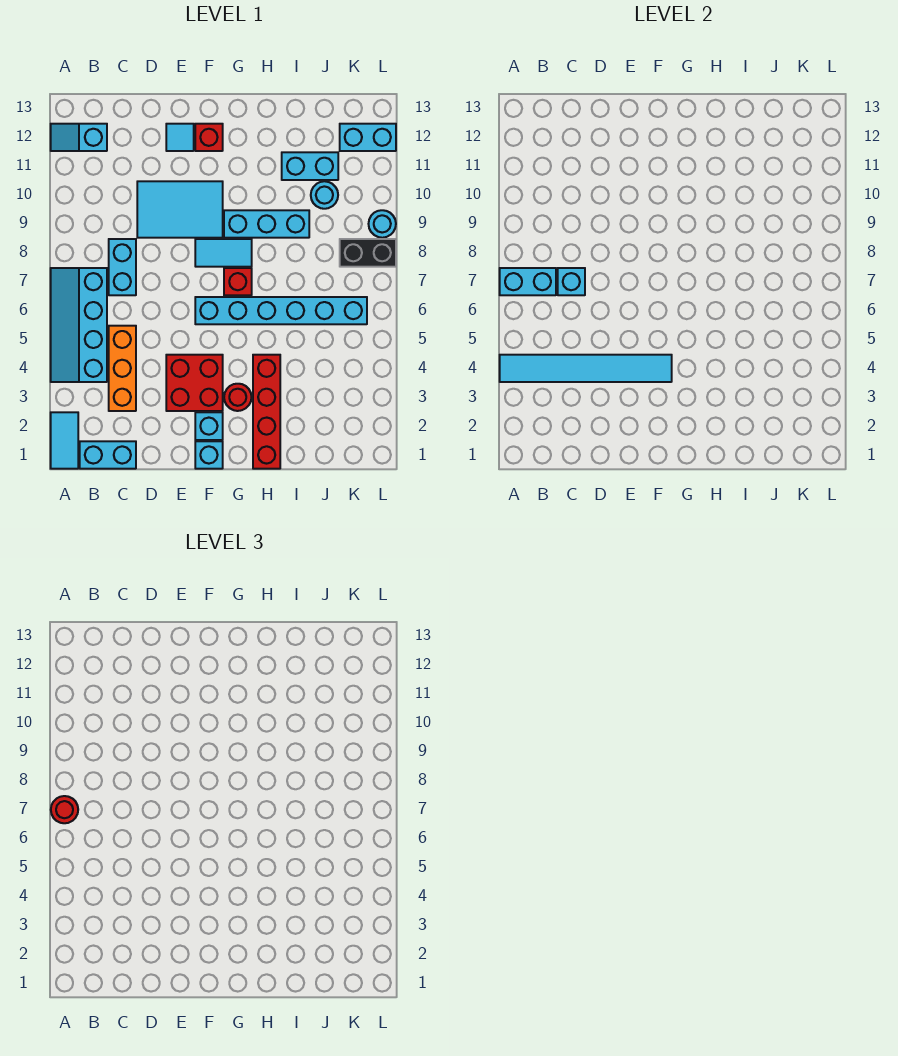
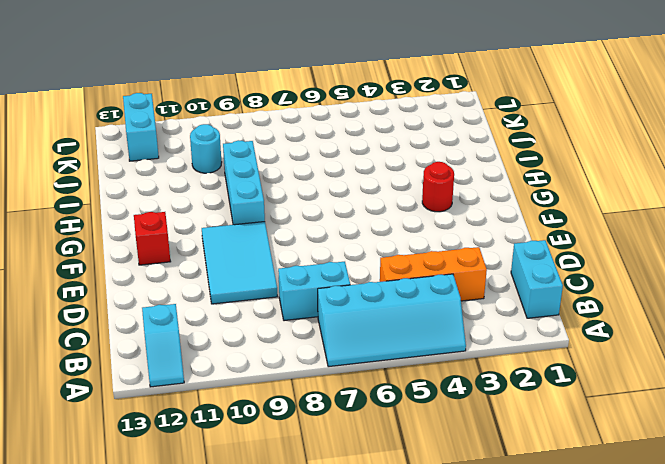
none -> cyan tile A1:A2 level 1
none -> red brick E3:F4 level 1
none -> cyan tile E12 level 1

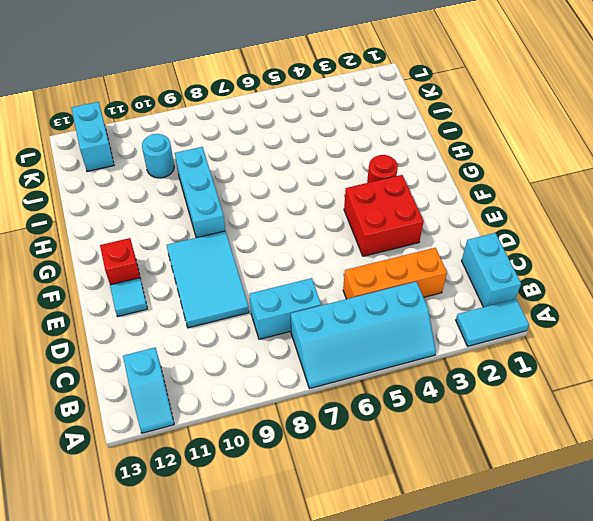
none -> cyan brick F1 level 1
none -> cyan brick F2 level 1
none -> cyan brick F6:K6 level 1

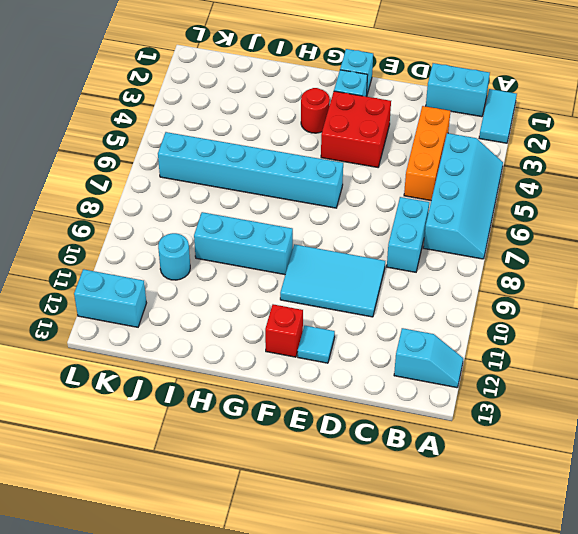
none -> cyan tile F8:G8 level 1
none -> red brick G7 level 1
none -> red brick H1:H4 level 1

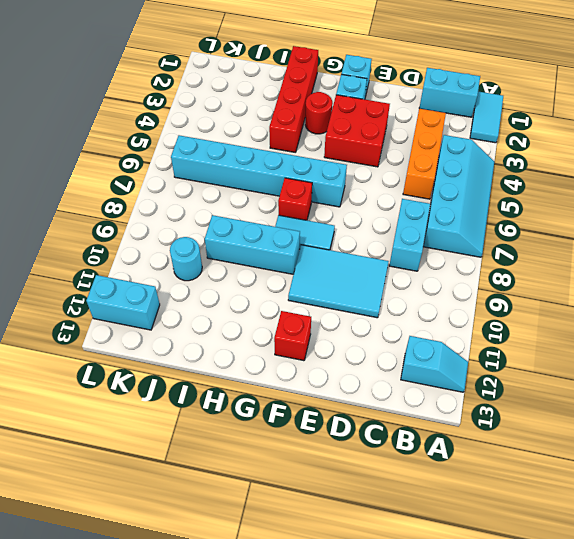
none -> cyan tile E12 level 1
none -> cyan brick I11:J11 level 1
none -> black brick K8:L8 level 1

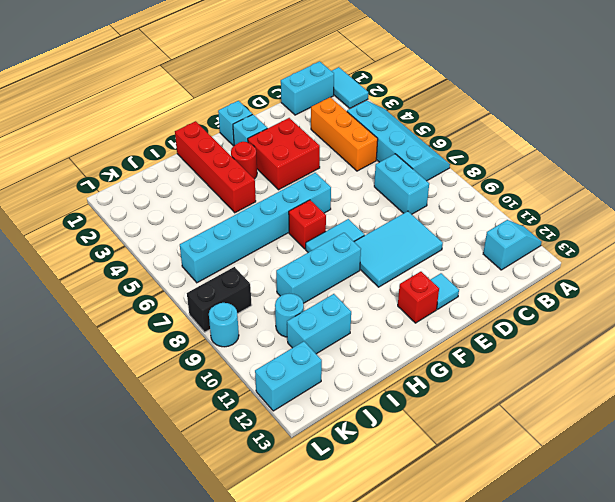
none -> cyan tile A4:F4 level 2
none -> cyan brick A7:B7 level 2
none -> cyan brick C7 level 2

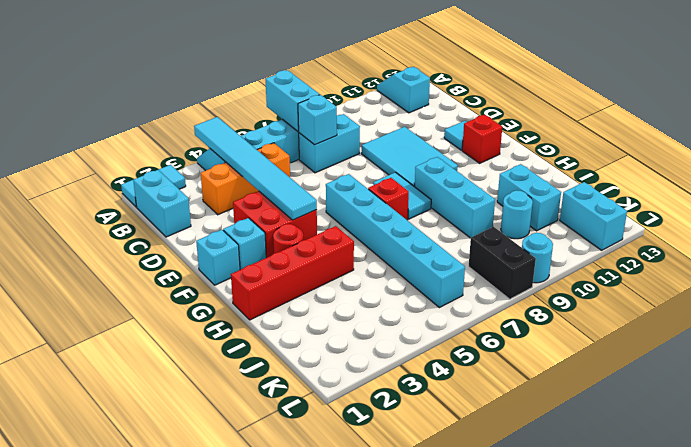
none -> red round brick A7 level 3

